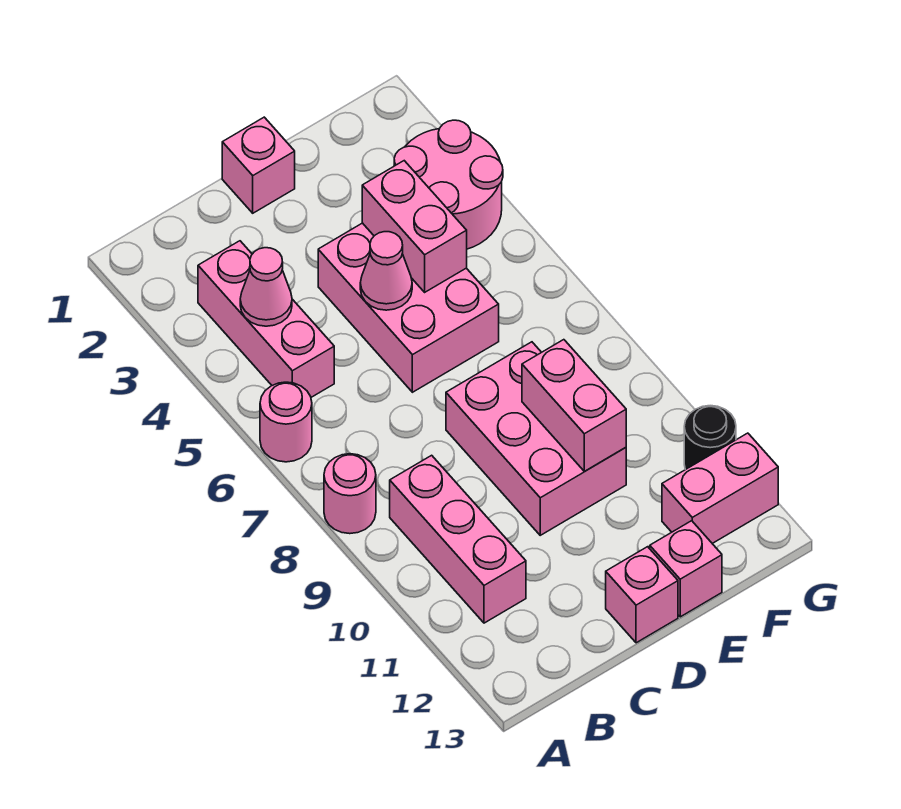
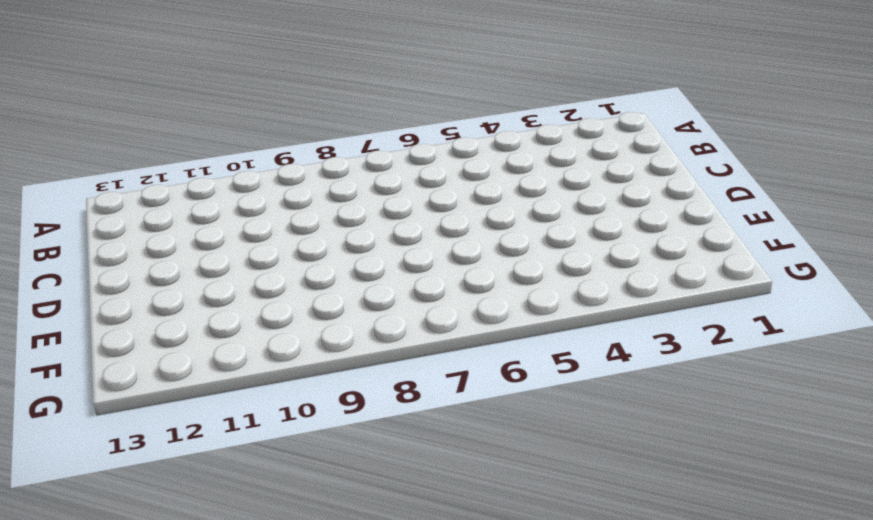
none -> pink round brick A6 level 1
none -> pink round brick A8 level 1
none -> pink brick B3:B5 level 1

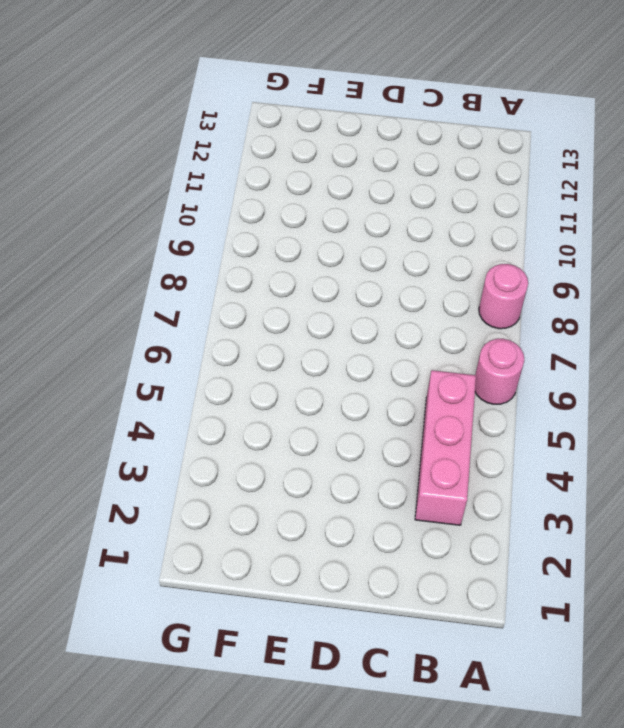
none -> pink brick B9:B11 level 1
none -> pink brick D1 level 1
none -> pink brick D4:E6 level 1

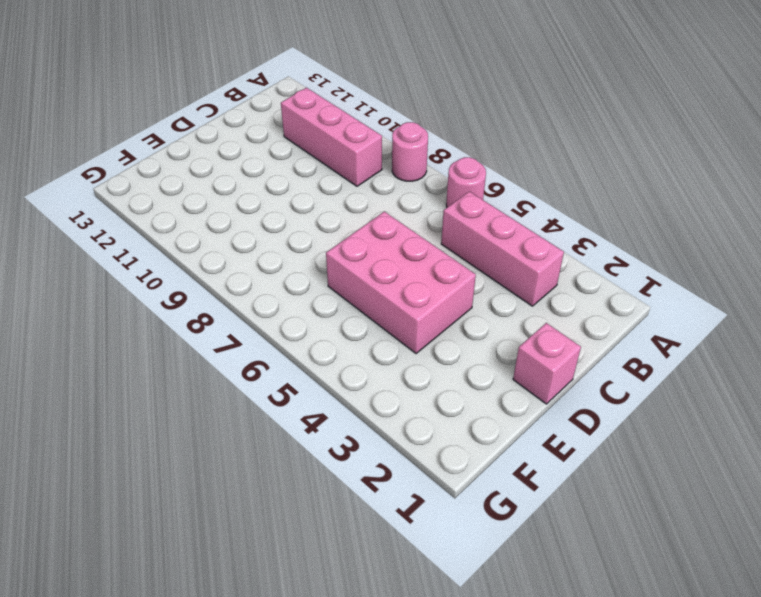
none -> pink brick D8:E10 level 1
none -> pink brick D13 level 1
none -> pink brick E13 level 1

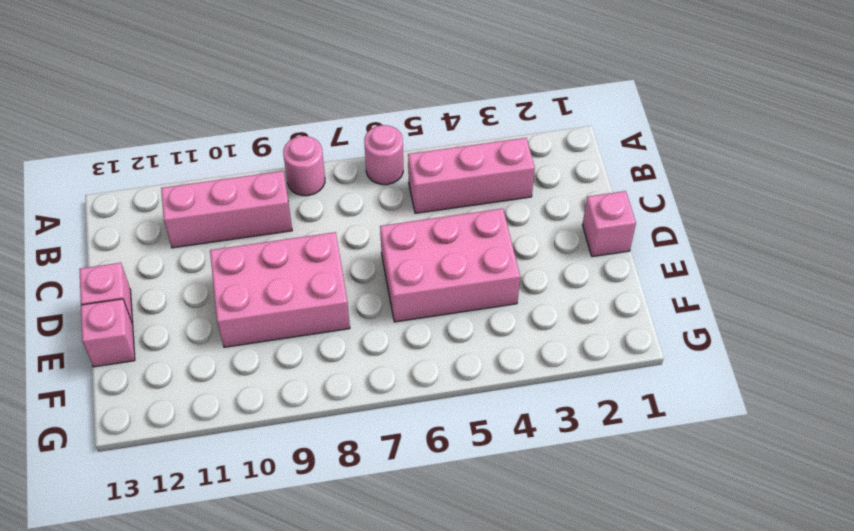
none -> pink round brick F3:G4 level 1
none -> pink brick F12:G12 level 1
none -> black round brick G11 level 1

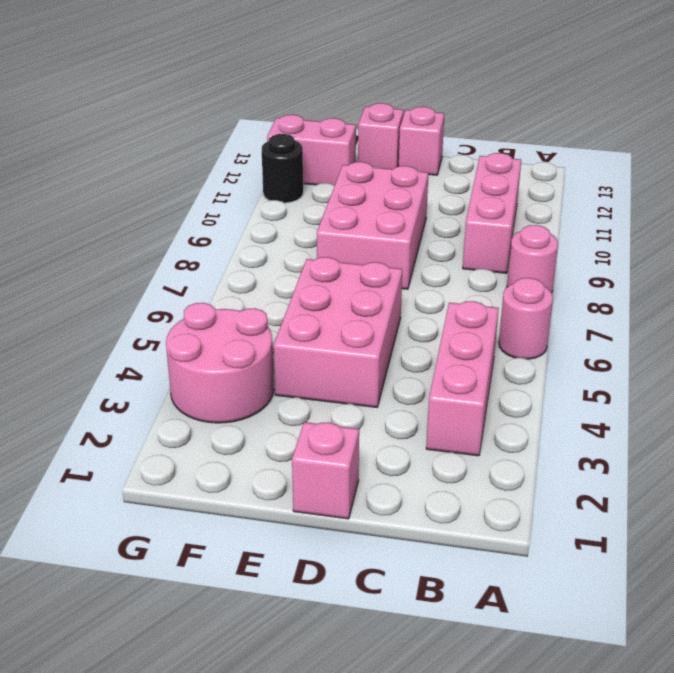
none -> pink cone B4 level 2
none -> pink cone D5 level 2
none -> pink brick E4:E5 level 2

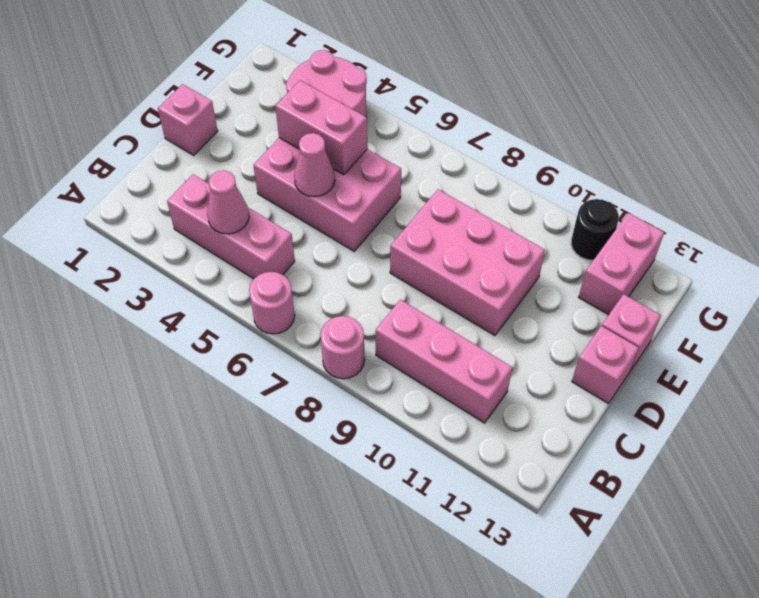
none -> pink brick E9:E10 level 2

